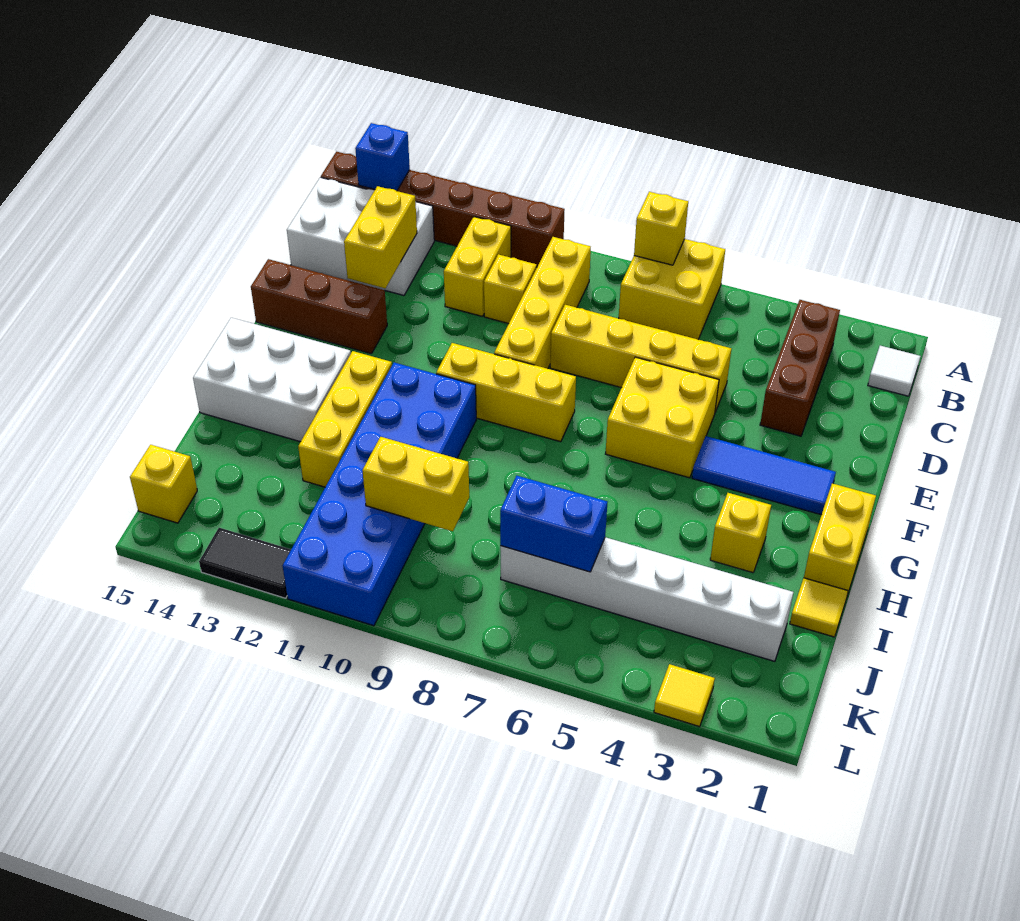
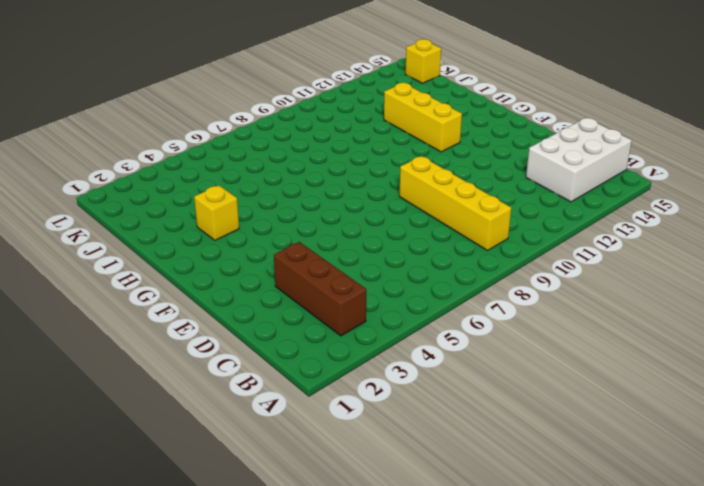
none -> yellow brick A6:B7 level 1
none -> brown brick A10:A15 level 1
none -> white tile B1 level 1

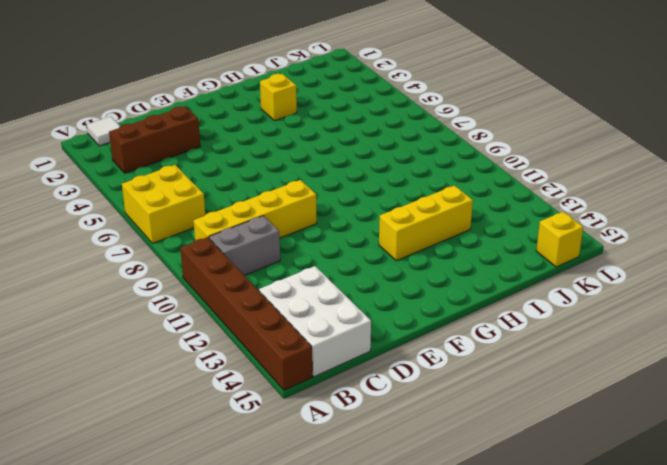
grey brick B10:C10 level 1 -> yellow brick C10 level 1
none -> yellow brick B11:C11 level 1
none -> yellow brick D5:D8 level 1
none -> yellow brick E5:F6 level 1

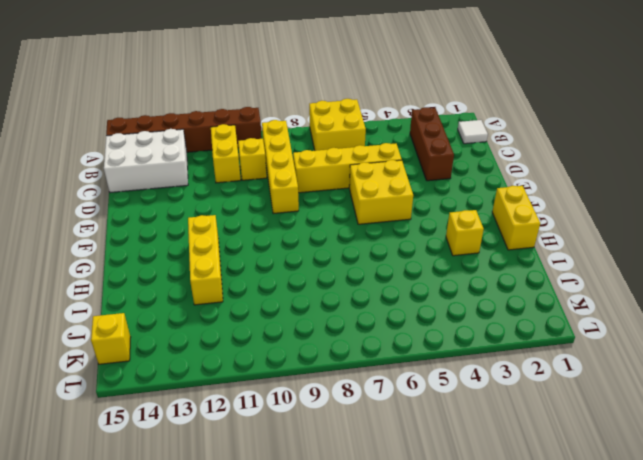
none -> brown brick E13:E15 level 1
none -> blue tile F2:F4 level 1
none -> yellow brick F8:F10 level 1

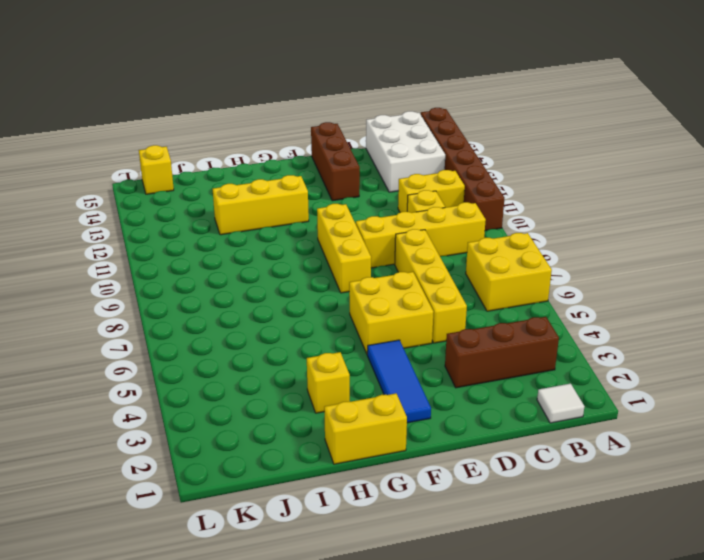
none -> blue brick G10:L11 level 1
none -> white brick G13:H15 level 1
none -> yellow tile I1 level 1

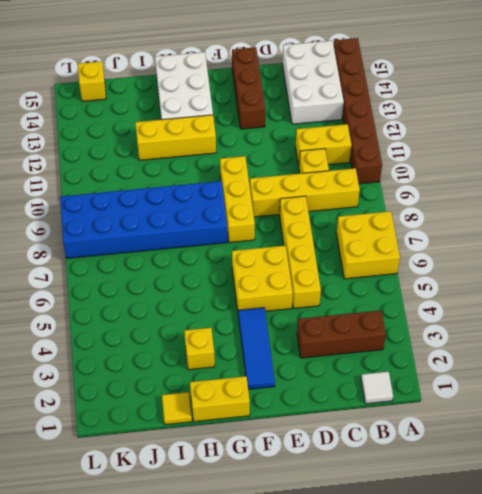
blue brick G8:L9 level 1 -> blue brick G10:L11 level 1
none -> white brick J2:J7 level 1
none -> yellow tile L3 level 1
none -> black tile L12:L13 level 1

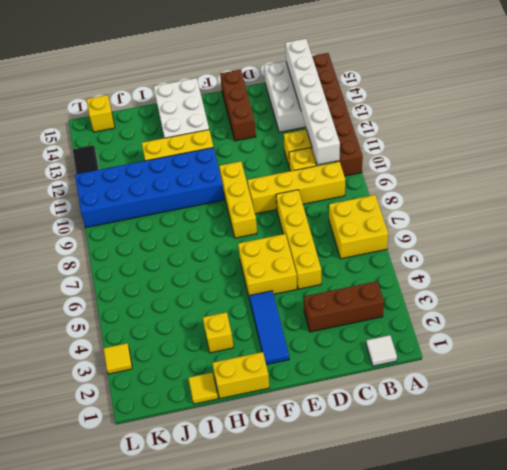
white brick B10:B15 level 2 -> white brick J2:J7 level 1
none -> yellow brick A7 level 2
none -> blue brick A14 level 2
none -> yellow brick C13:D13 level 2

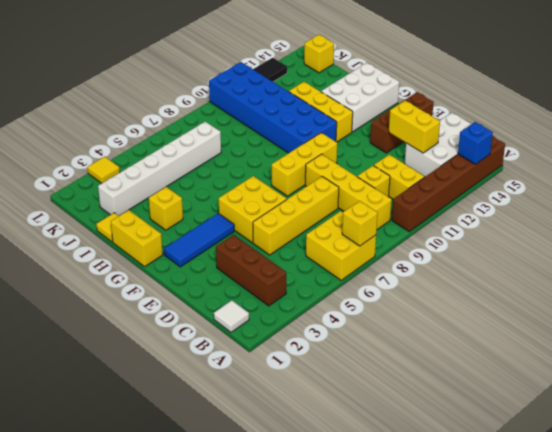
none -> blue brick J6:J7 level 2
none -> yellow brick J9:J10 level 2

